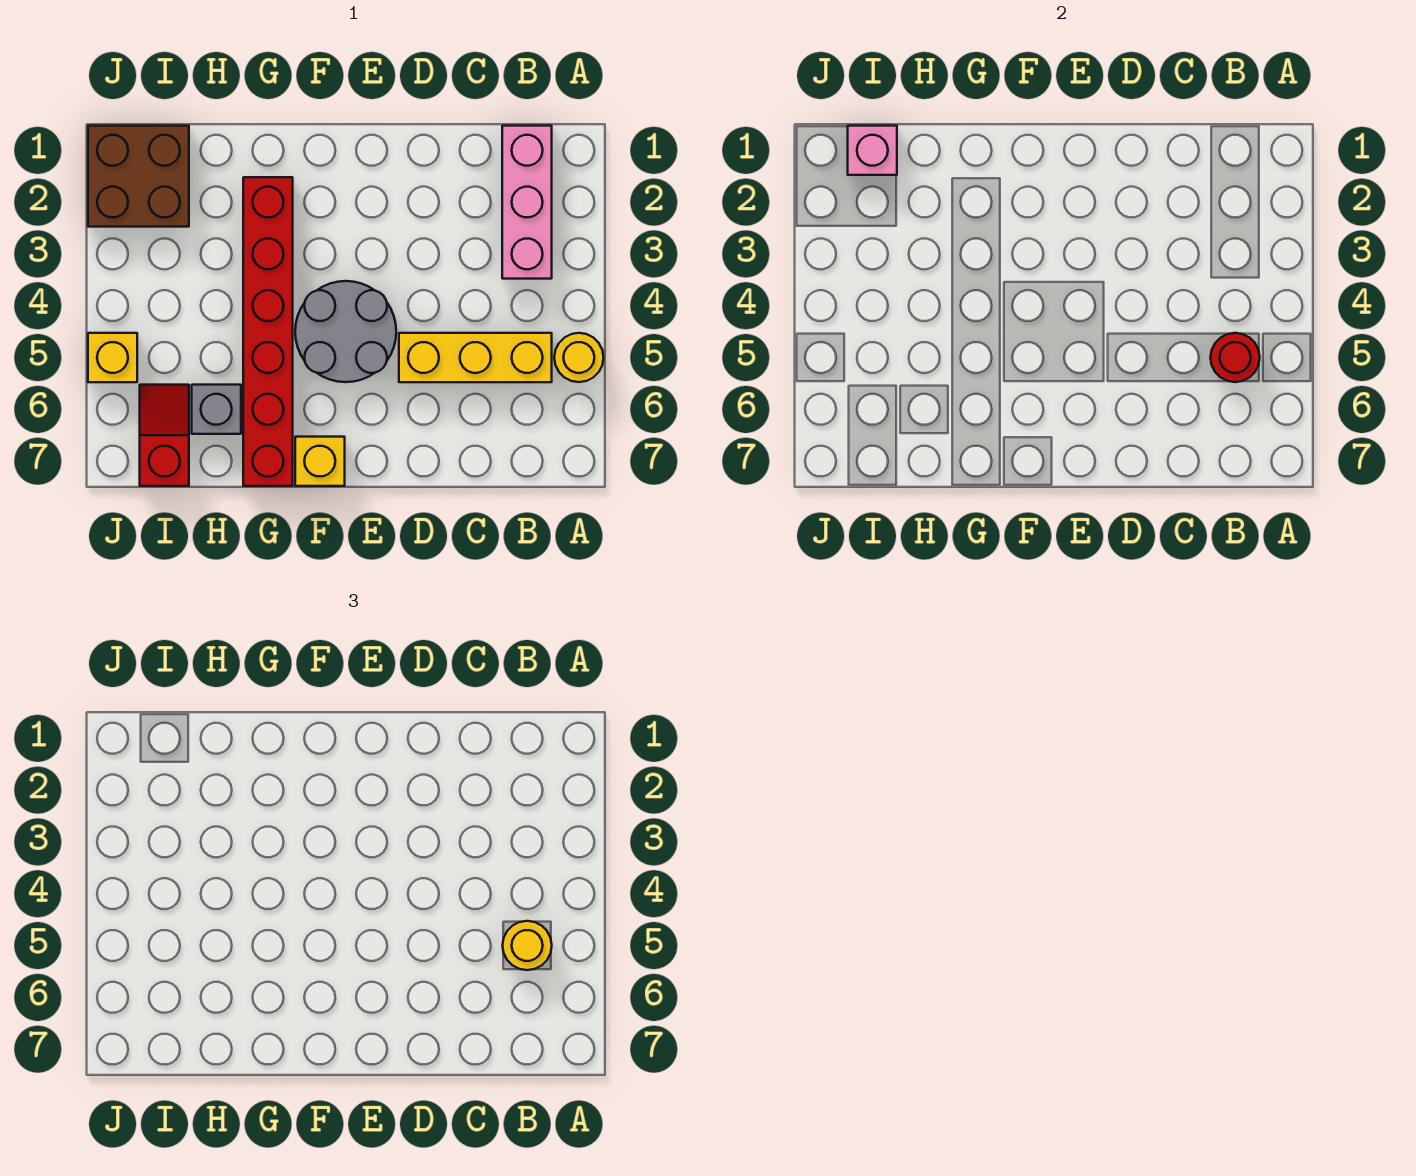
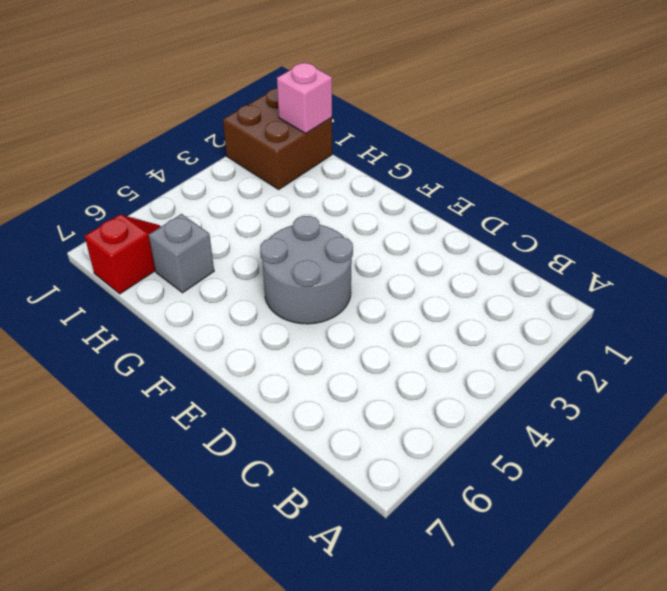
none -> yellow round brick A5 level 1
none -> pink brick B1:B3 level 1
none -> yellow brick B5:D5 level 1

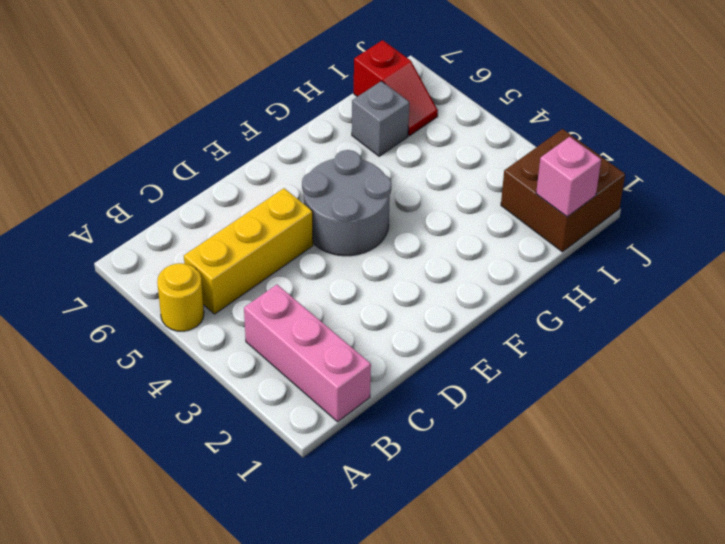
none -> yellow brick F7 level 1
none -> red brick G2:G7 level 1
none -> yellow brick J5 level 1

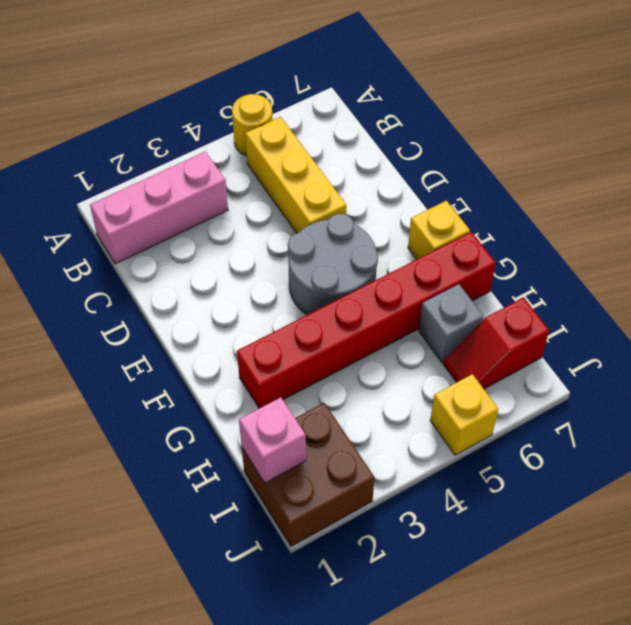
none -> red round brick B5 level 2
none -> yellow round brick B5 level 3

